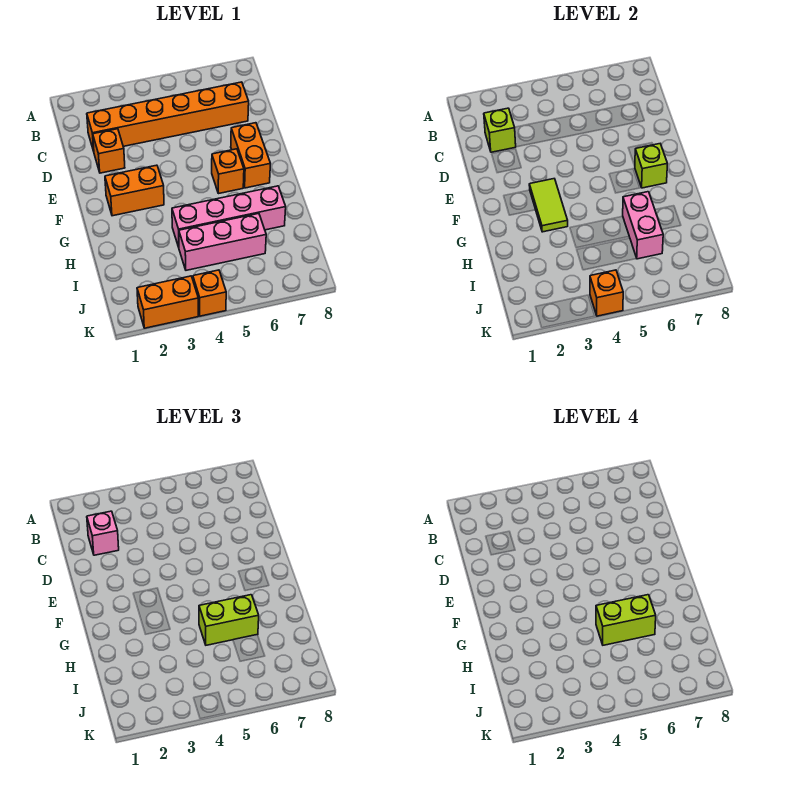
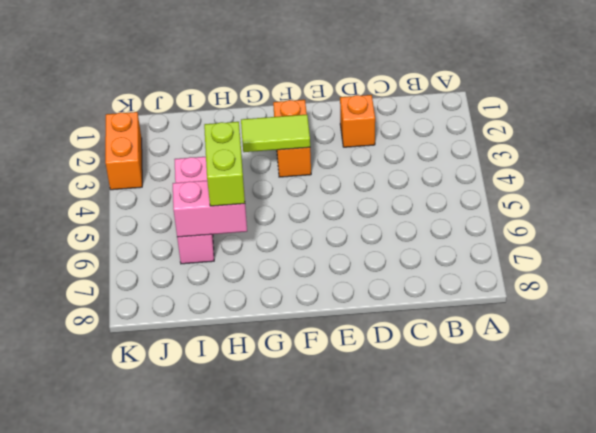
none -> orange brick C2:C7 level 1
none -> orange brick E7:F7 level 1
none -> orange brick F6 level 1

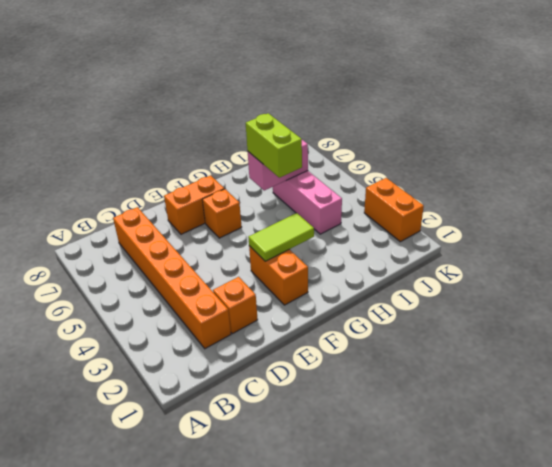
none -> pink brick H4:H7 level 1
none -> orange brick K4 level 1
none -> lime brick C2 level 2

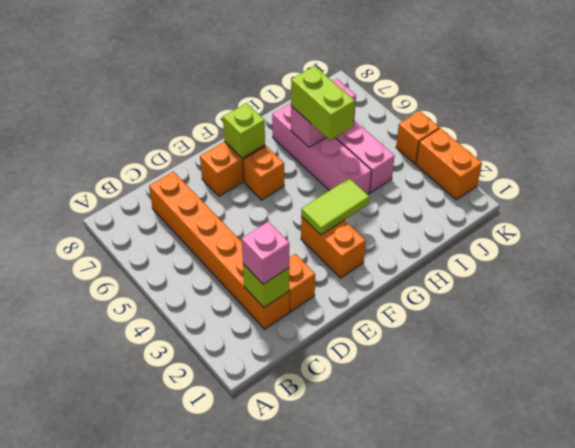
none -> orange brick K4 level 2
none -> lime brick H5:H6 level 4

